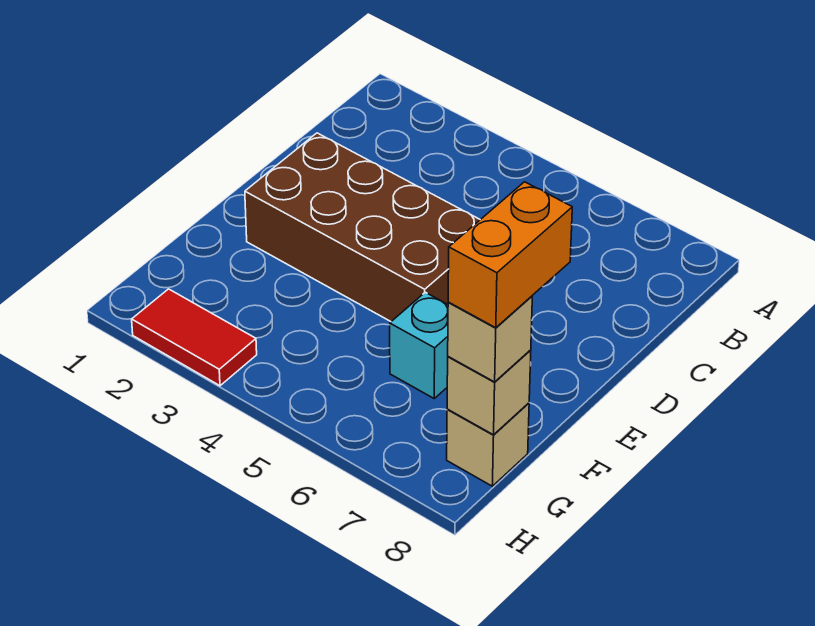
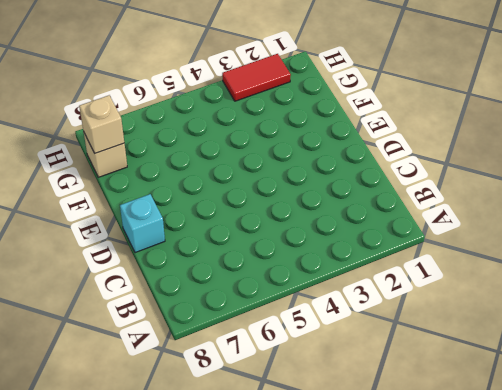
cyan brick D8 level 1 -> cyan brick F6 level 1
none -> brown brick D2:E5 level 1
none -> tan brick G8 level 3

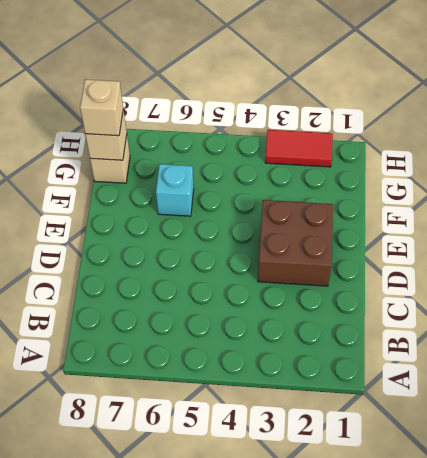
brown brick D2:E3 level 1 -> brown brick D2:E5 level 1
none -> orange brick F8:G8 level 4

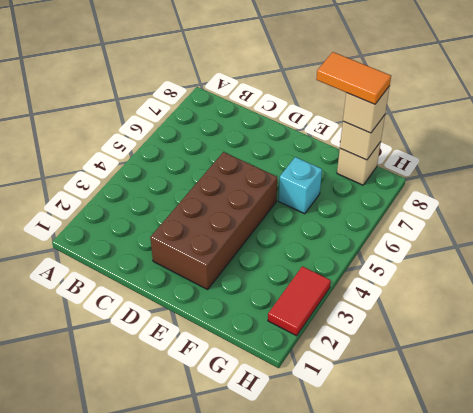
orange tile F8:G8 level 4 -> orange brick F8:G8 level 4

